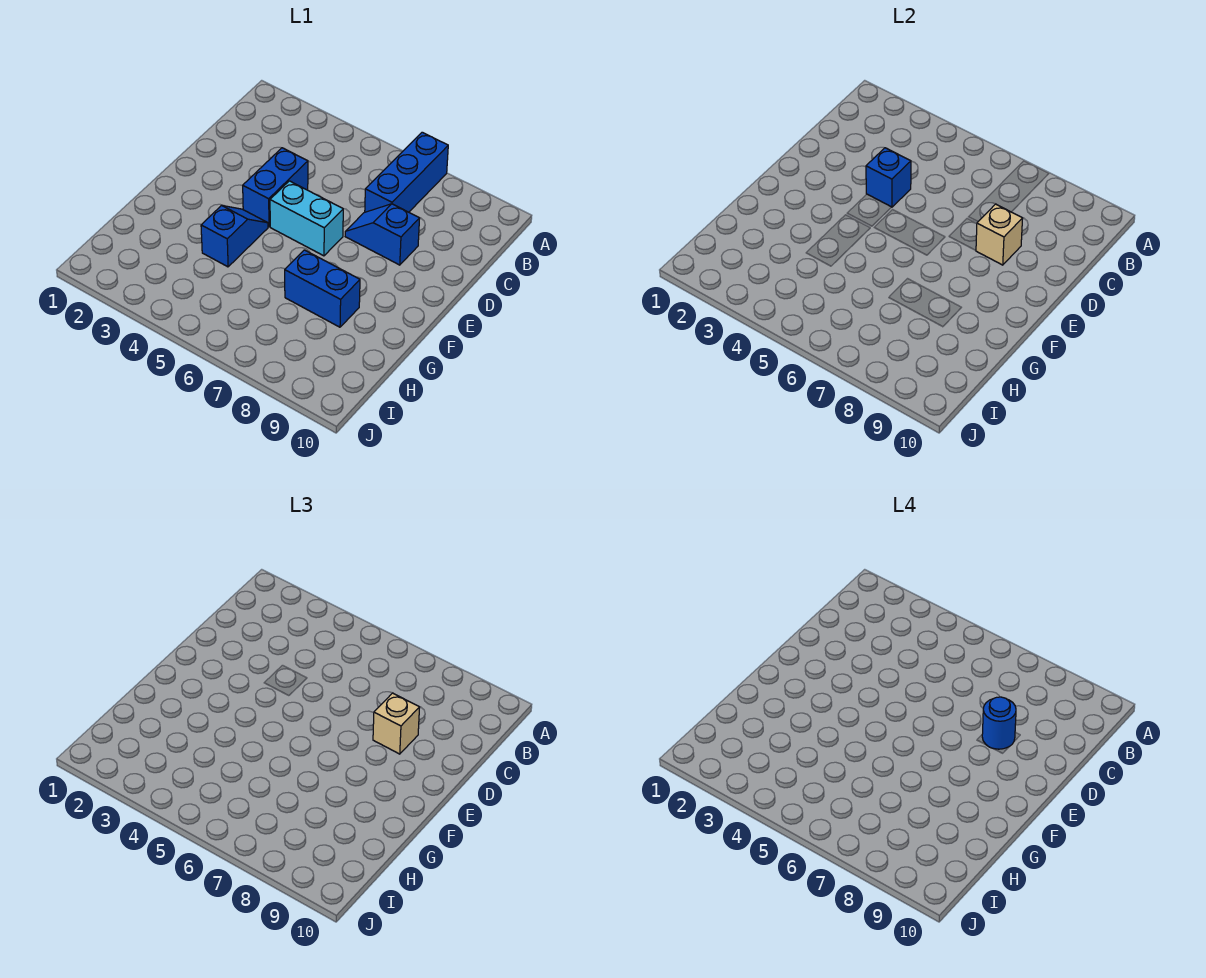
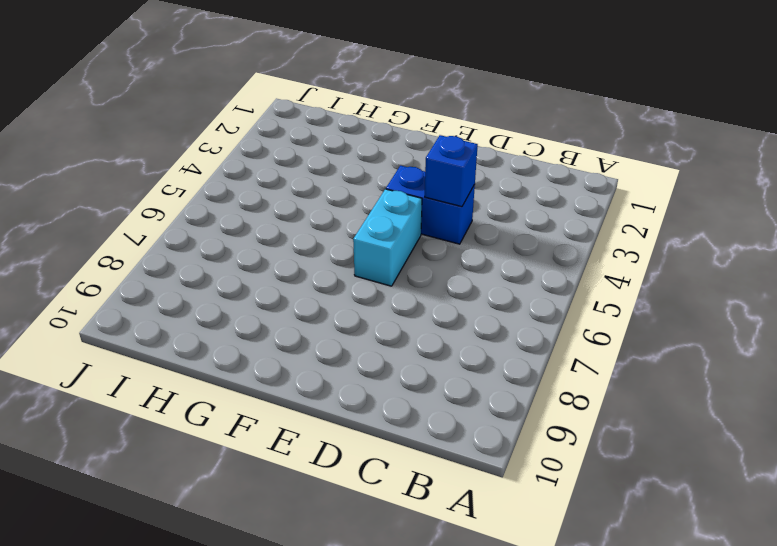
none -> blue brick A7:C7 level 1
none -> blue slope D7:D8 level 1 top 8

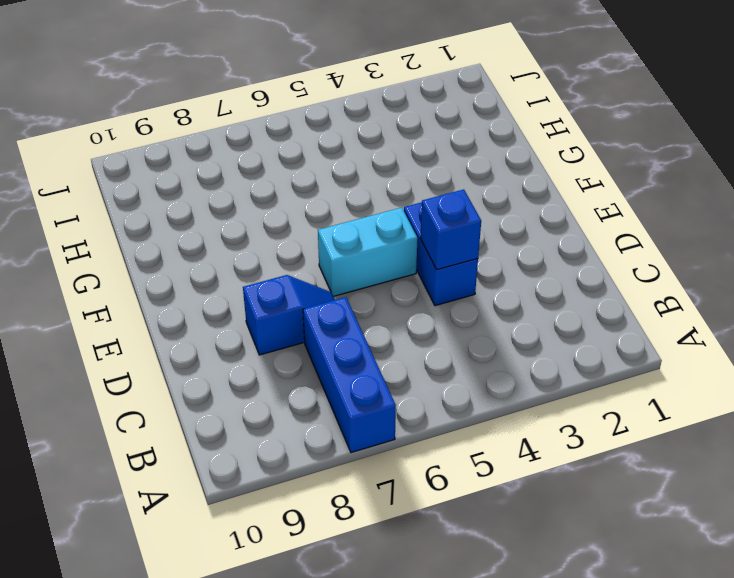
none -> blue slope F4:G4 level 1 top G
none -> blue brick G7:G8 level 1

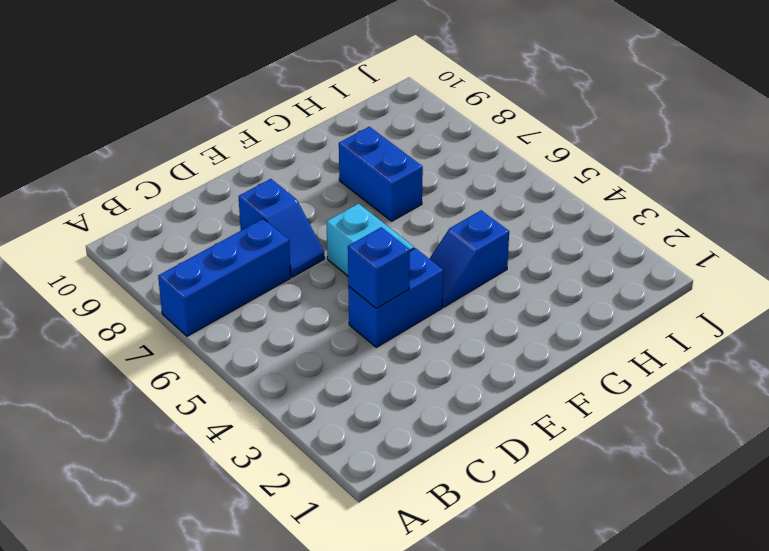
none -> tan brick D8 level 2
none -> tan brick D8 level 3

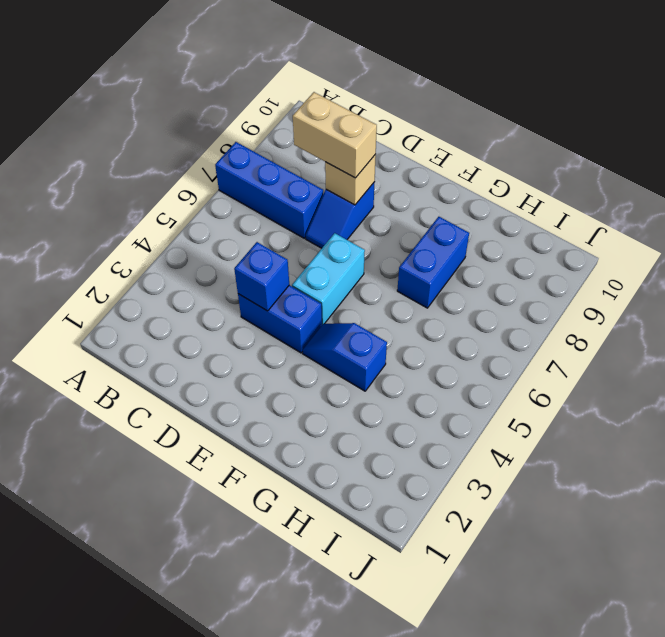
tan brick C8:D8 level 3 -> tan brick D8 level 3
none -> blue round brick D8 level 4

